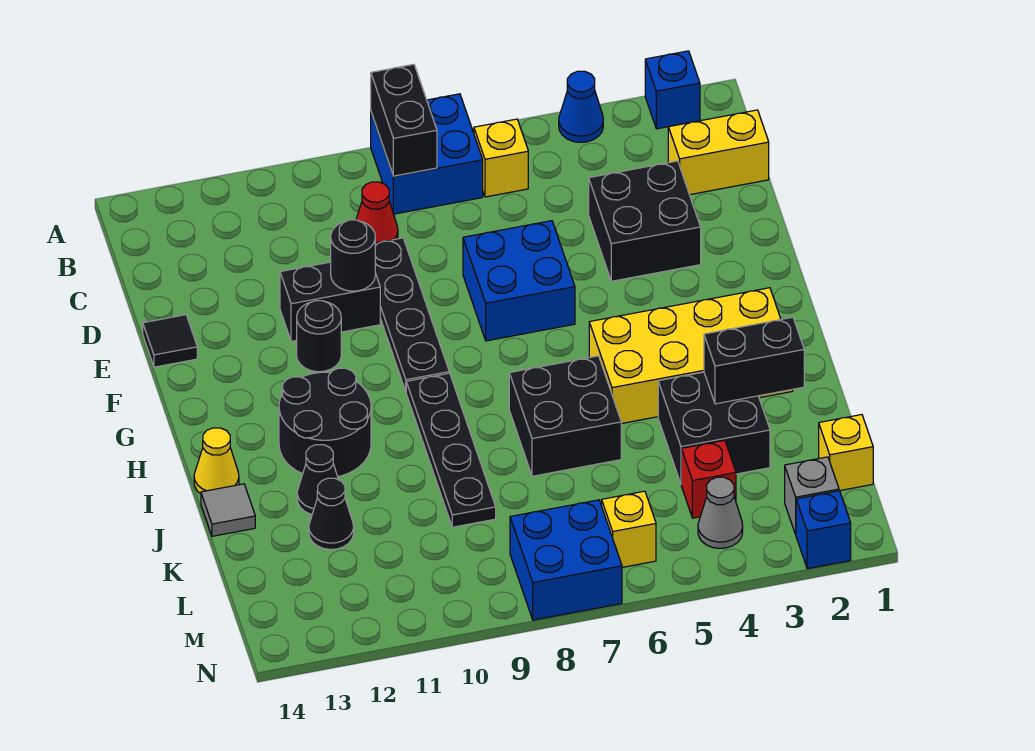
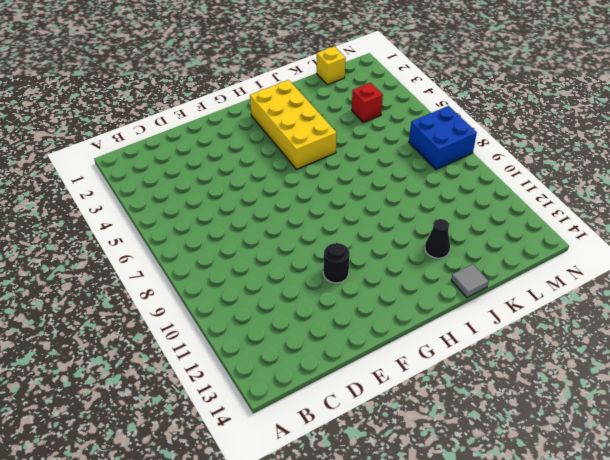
none -> blue brick A2 level 1
none -> blue cone A4 level 1
none -> blue brick A7:B8 level 1
none -> yellow brick B6 level 1

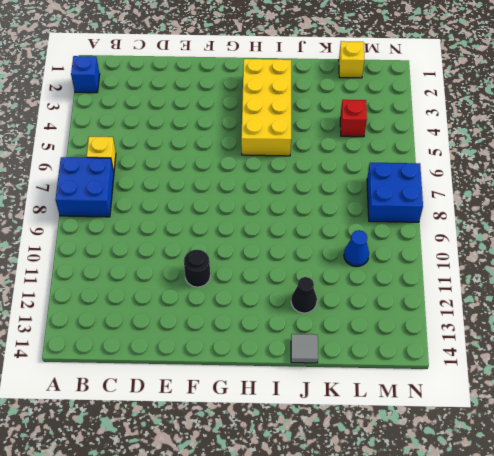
blue cone L10 level 1 -> blue cone A4 level 1
none -> yellow brick C1:C2 level 1
none -> red cone C9 level 1
none -> black brick D3:E4 level 1
none -> black plate D9:G9 level 1

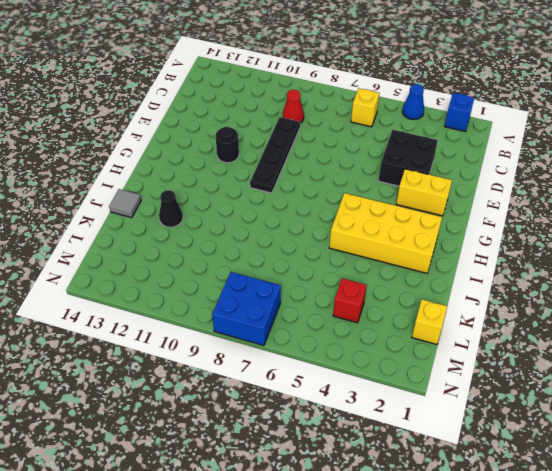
yellow brick F2:F3 level 1 -> yellow brick C1:C2 level 1
none -> blue brick A7:B8 level 1
none -> blue brick E6:F7 level 1
none -> black brick E10:E11 level 1
none -> black tile E14 level 1

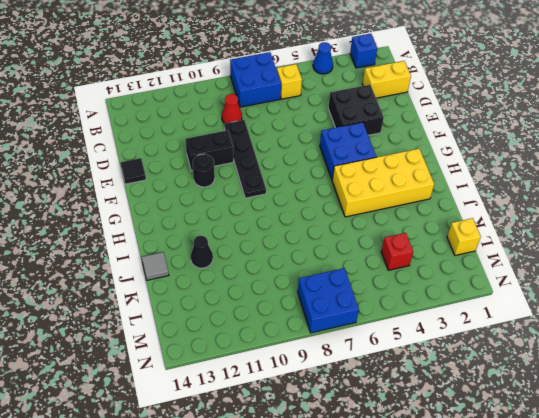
blue brick F4:G5 level 1 -> blue brick E6:F7 level 1
none -> black plate H9:K9 level 1
none -> black round brick H11:I12 level 1
none -> black brick I6:J7 level 1
none -> yellow cone I14 level 1

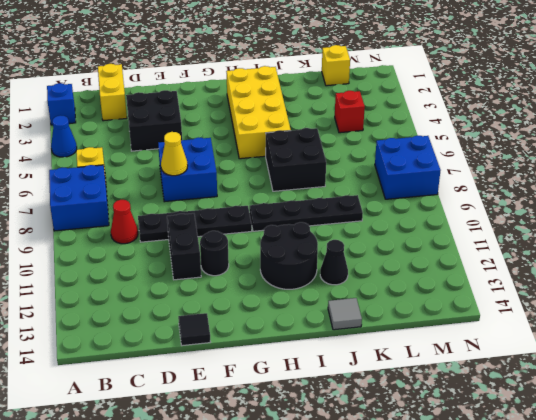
yellow cone E7 level 2 -> yellow cone I14 level 1
none -> black brick J3:K4 level 1
none -> black cone K12 level 1
none -> grey brick M2 level 1
none -> grey cone M4 level 1

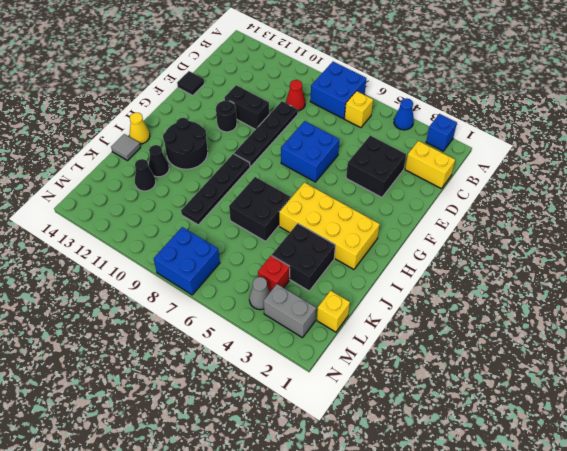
grey brick M2:M3 level 1 -> grey brick M2 level 1
none -> yellow brick M6 level 1
none -> blue brick N2 level 1
none -> black brick A8:B8 level 2
none -> black round brick E10 level 2

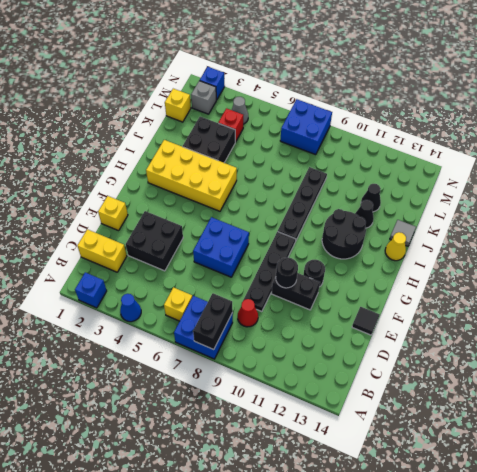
yellow brick E1 level 1 -> yellow brick M6 level 1
none -> black brick I6:J7 level 1
none -> black brick J2:J3 level 2

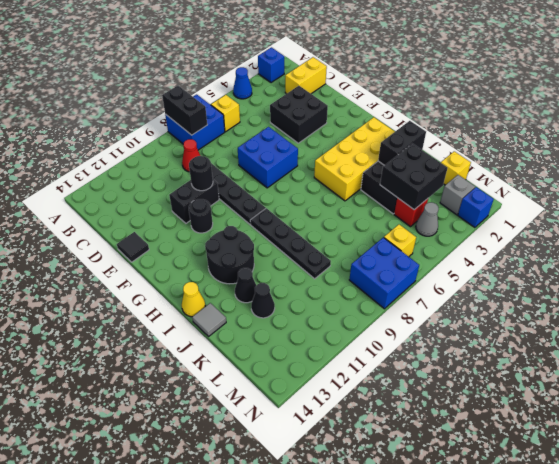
black brick K3:L4 level 2 -> black brick I6:J7 level 1

